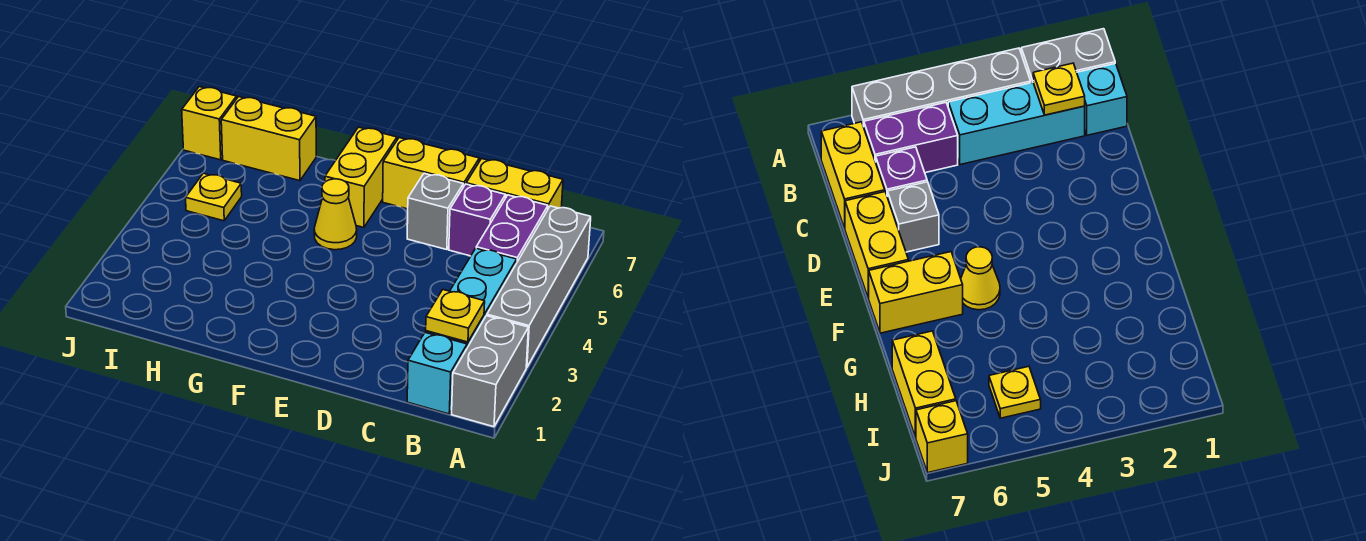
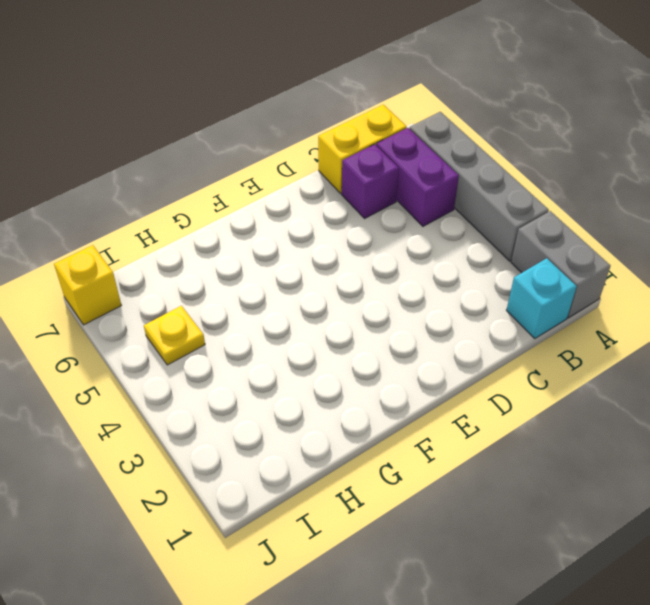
none -> cyan brick B2:B4 level 1
none -> grey brick D6 level 1
none -> yellow brick D7:E7 level 1

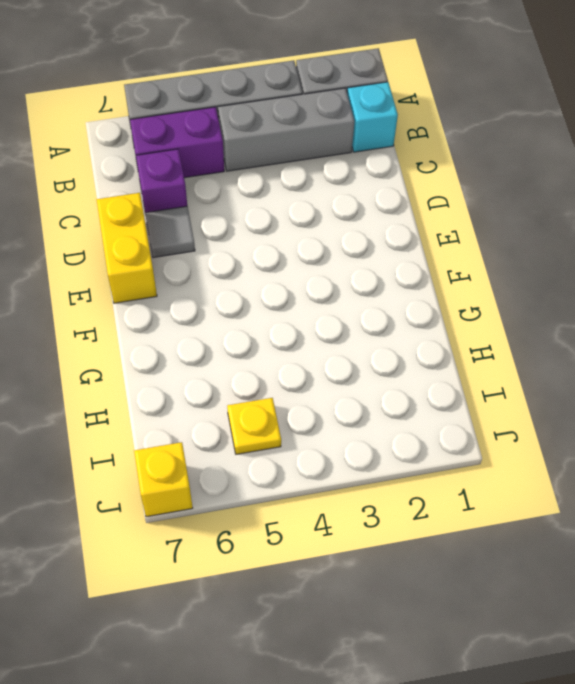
grey brick B2:B4 level 1 -> cyan brick B2:B4 level 1
grey tile D6 level 1 -> grey brick D6 level 1
none -> yellow brick B7:C7 level 1
none -> yellow cone F5 level 1
none -> yellow brick F6:F7 level 1

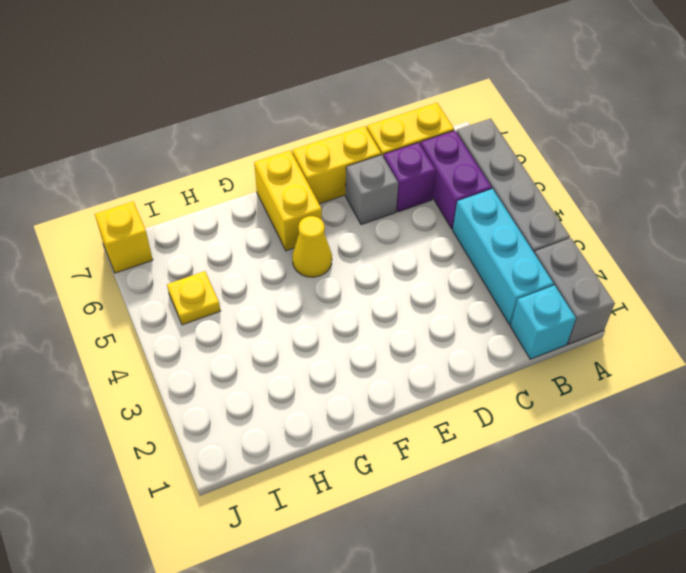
none -> yellow brick H7:I7 level 1
none -> yellow plate B2 level 2

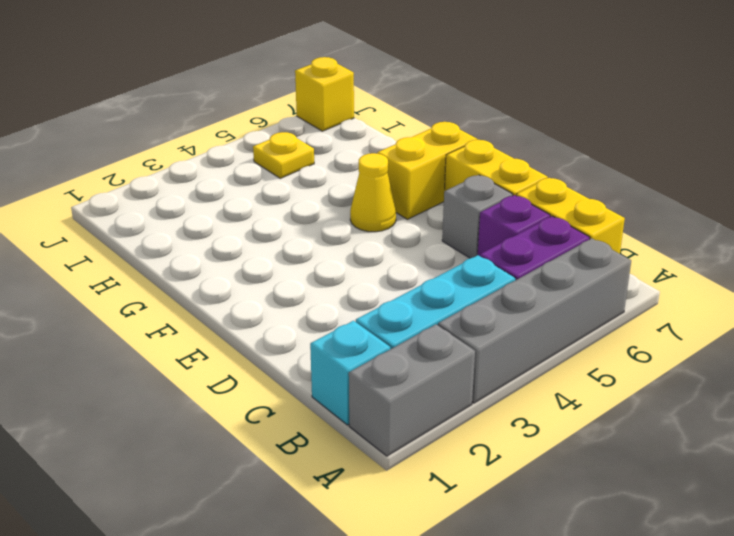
none -> yellow brick H7:I7 level 1
none -> yellow plate B2 level 2

